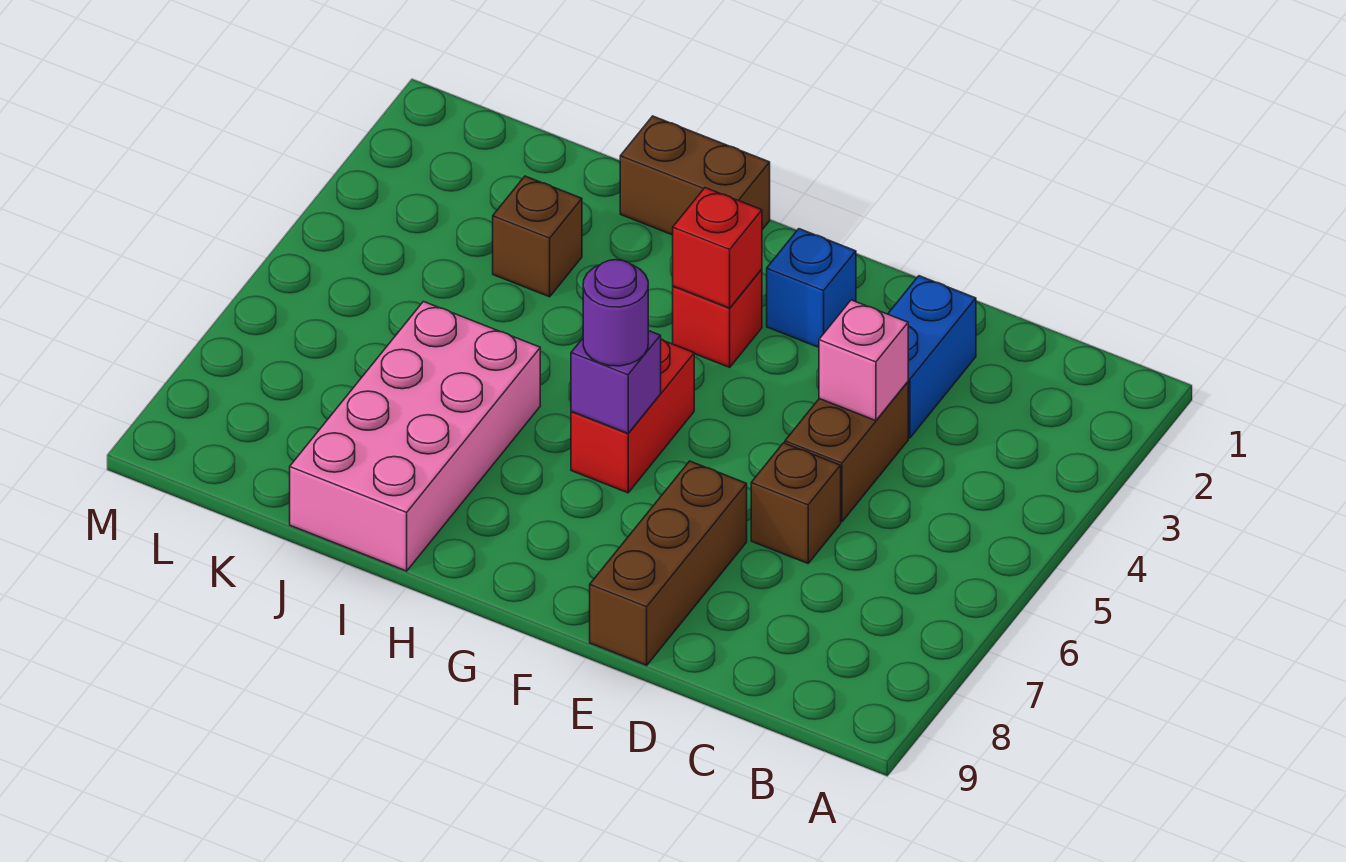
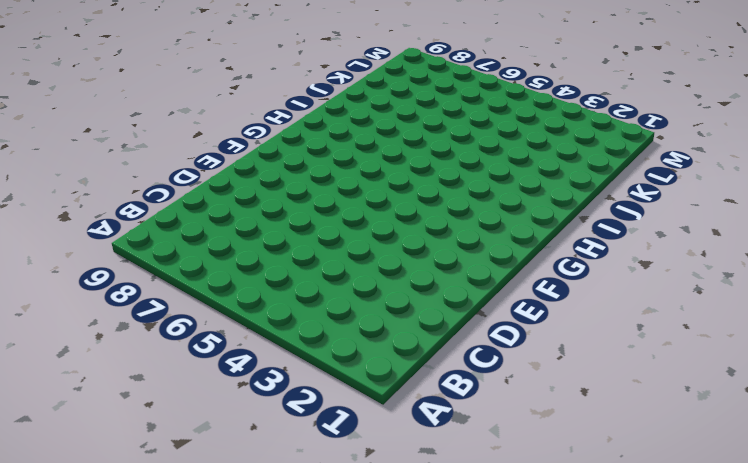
none -> blue brick D2:D3 level 1
none -> brown brick D4:D5 level 1
none -> brown brick D6 level 1

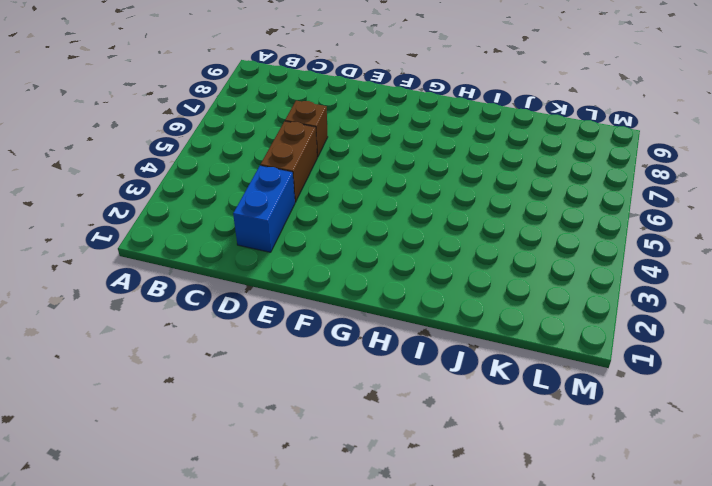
none -> brown brick E7:E9 level 1
none -> blue brick F2 level 1
none -> red brick G3 level 1

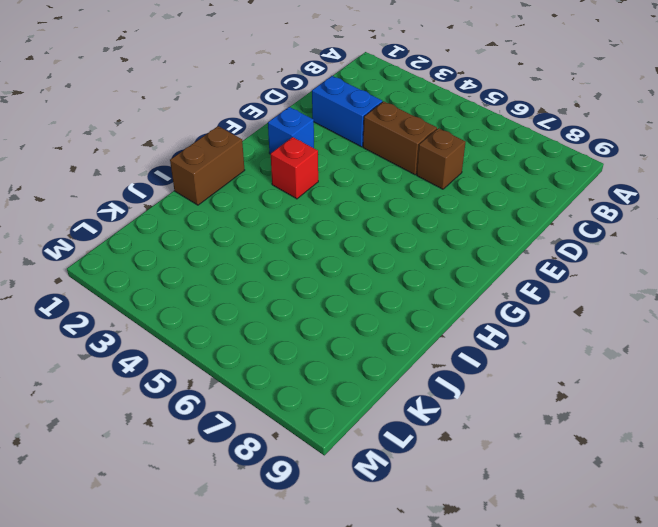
none -> brown brick E7:E9 level 1
none -> red brick G5:G6 level 1
none -> pink brick I6:J9 level 1

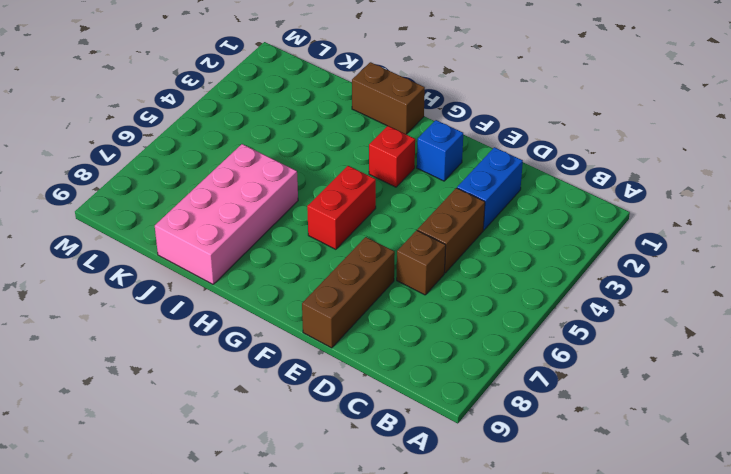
none -> brown brick J3 level 1
none -> pink brick D4 level 2
none -> red brick G3 level 2

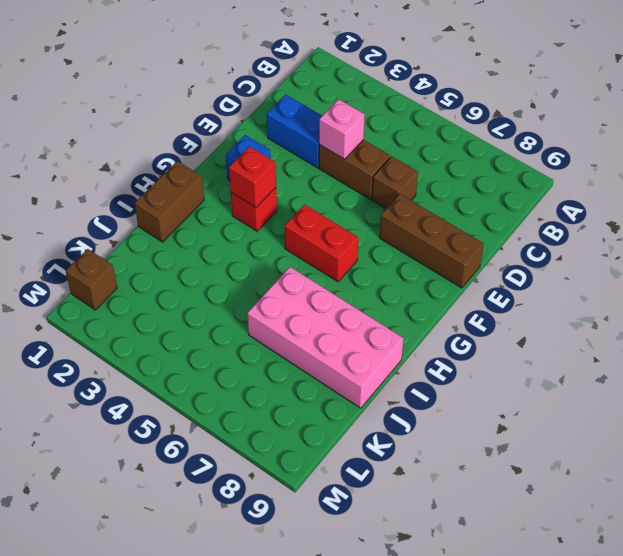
brown brick L1 level 1 -> brown brick J3 level 1
none -> purple brick G6 level 2
none -> purple round brick G6 level 3

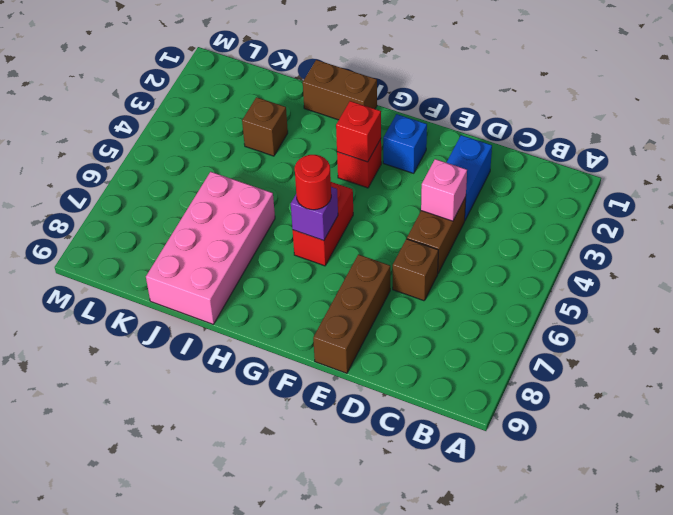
red round brick G6 level 3 -> purple round brick G6 level 3

